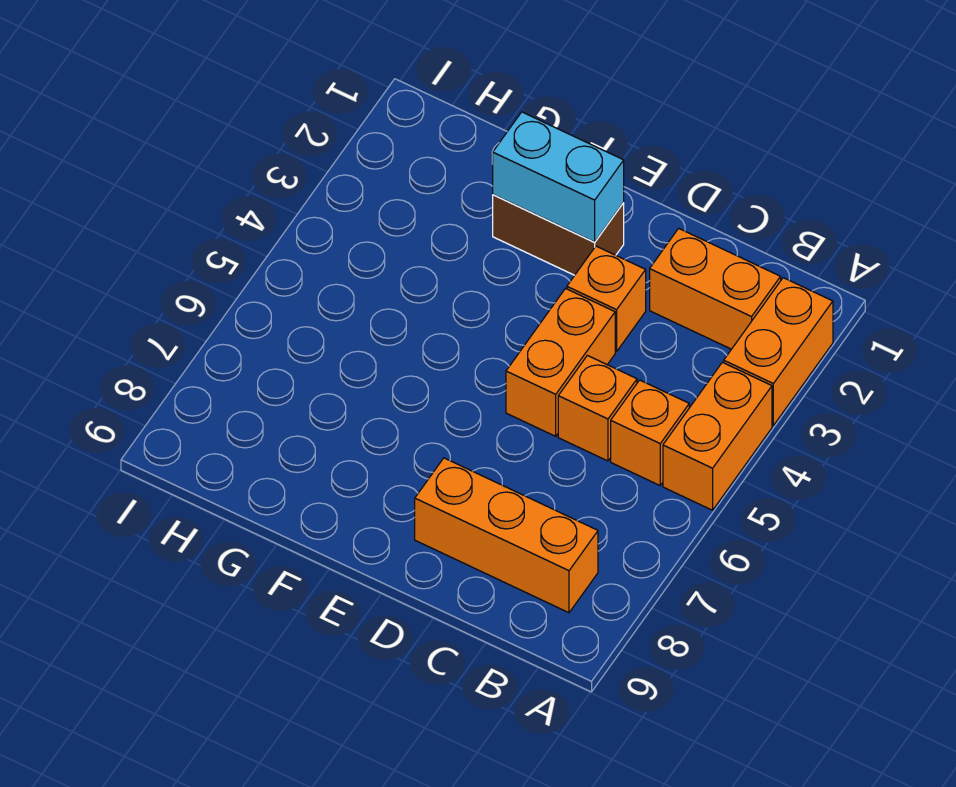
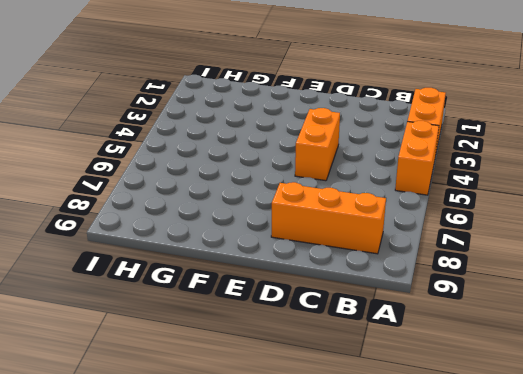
none -> orange brick B2:C2 level 1
none -> orange brick B5 level 1

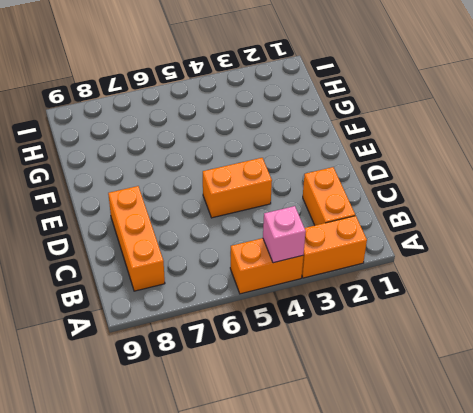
pink brick A4 level 2 -> none
none -> orange brick B5 level 1
none -> orange brick C5 level 1

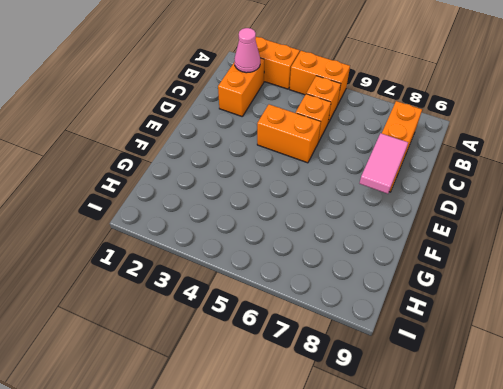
pink cone B2 level 2 -> none
pink tile D8:E8 level 2 -> none
none -> orange brick D3 level 1
none -> brown brick E2:F2 level 1

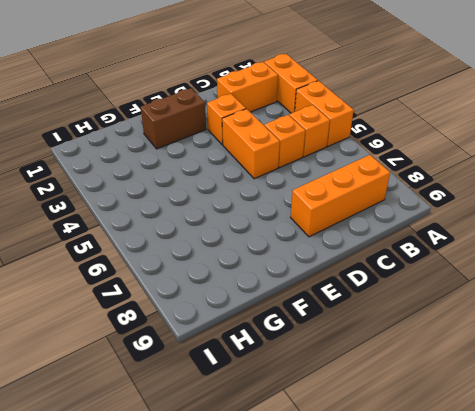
none -> cyan brick E2:F2 level 2

